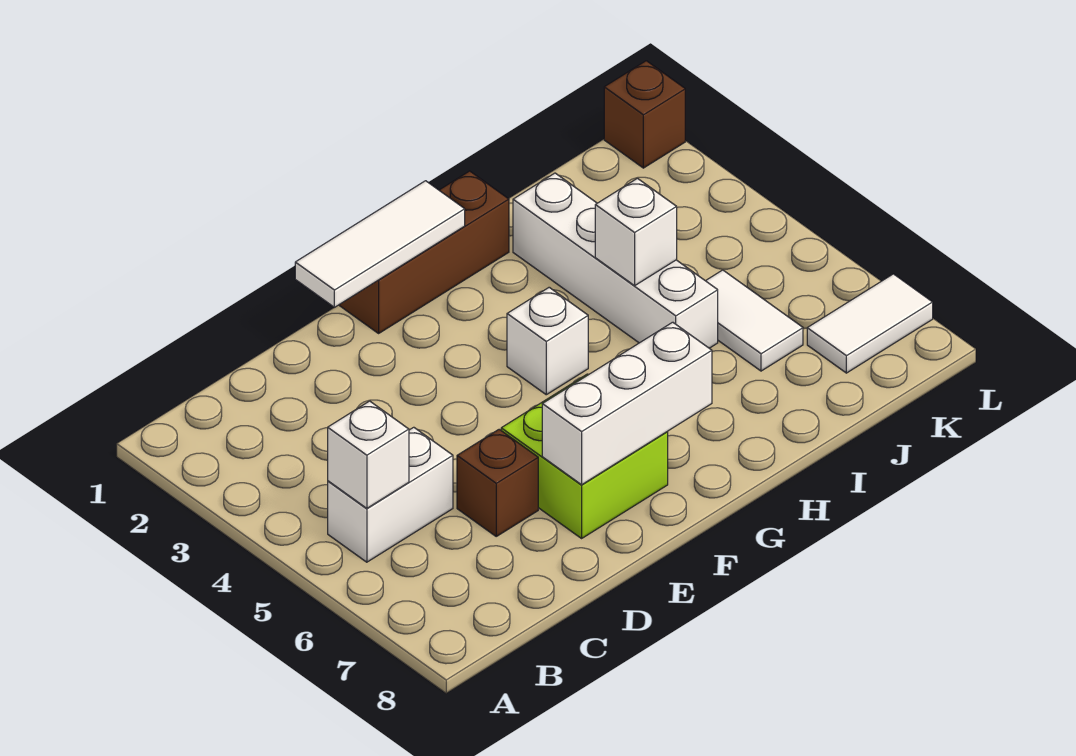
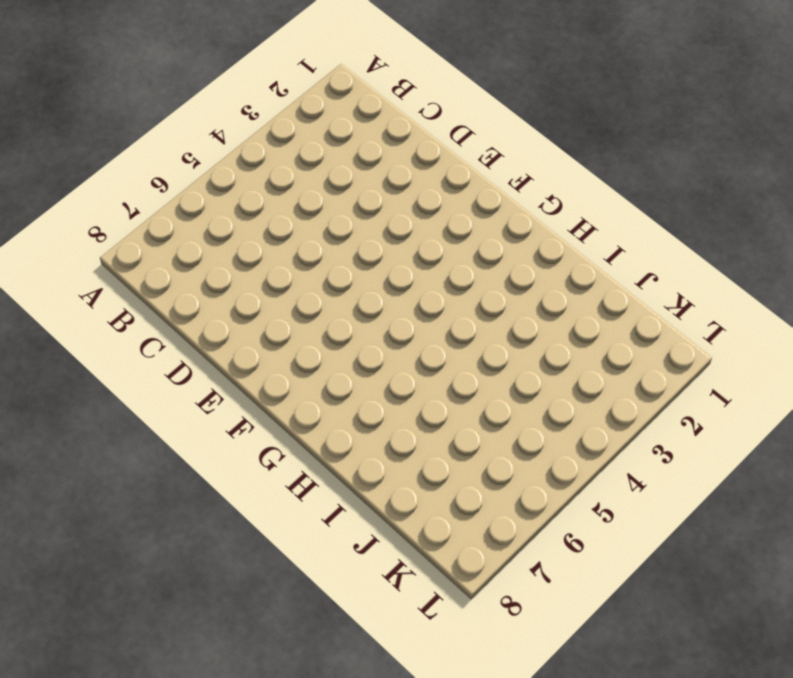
none -> white brick B5:C5 level 1
none -> brown brick D6 level 1
none -> lime brick E6:F7 level 1

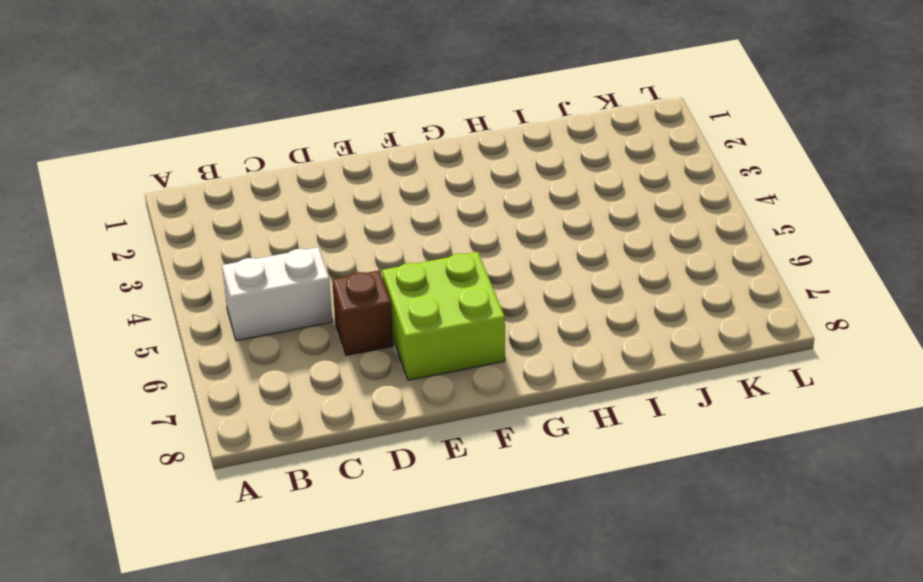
none -> brown brick F1:H1 level 1
none -> white brick G4 level 1
none -> white brick I2:I5 level 1

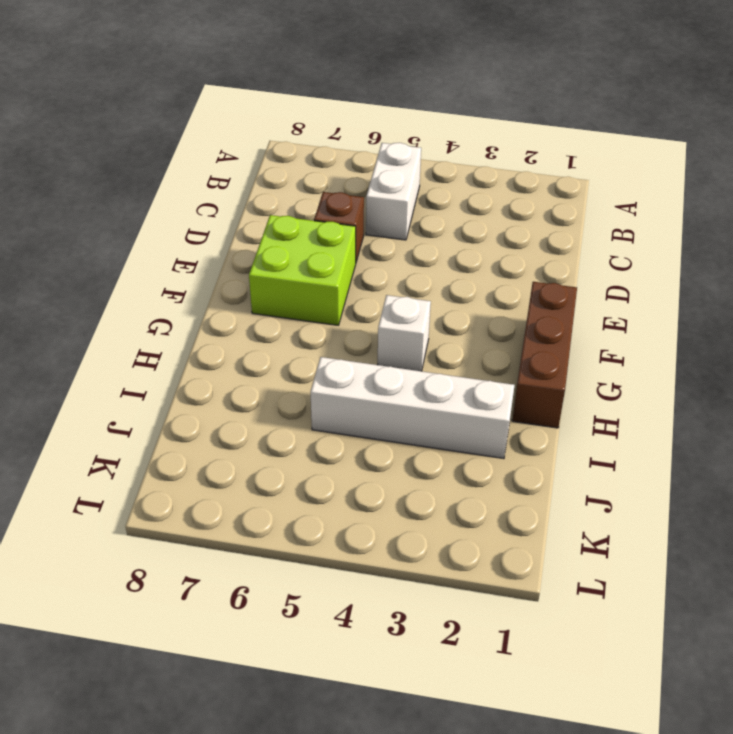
none -> white tile J5:J6 level 1
none -> white tile K7:L7 level 1
none -> brown brick L1 level 1

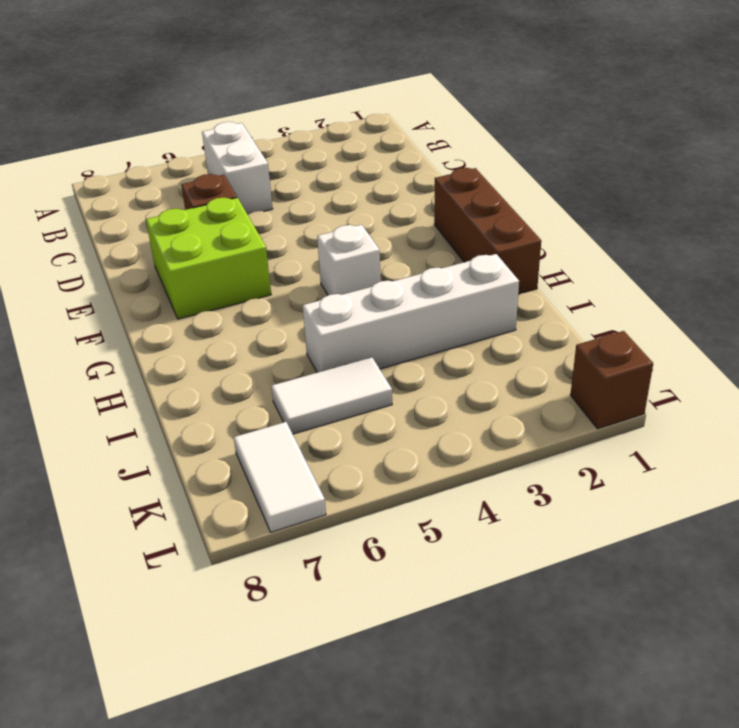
none -> white brick B5 level 2
none -> white tile E1:G1 level 2
none -> white brick E7:G7 level 2

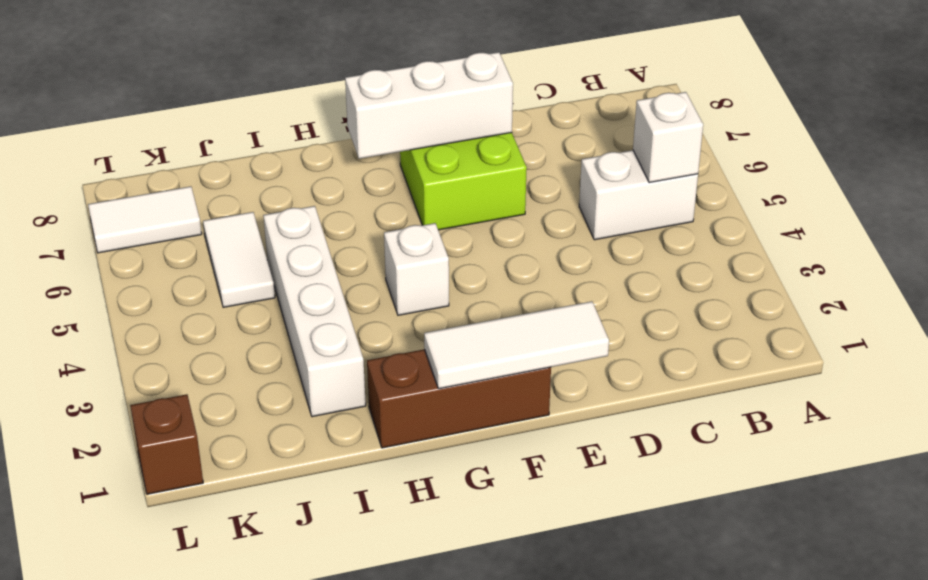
none -> brown brick D6 level 1
none -> white brick I4 level 2

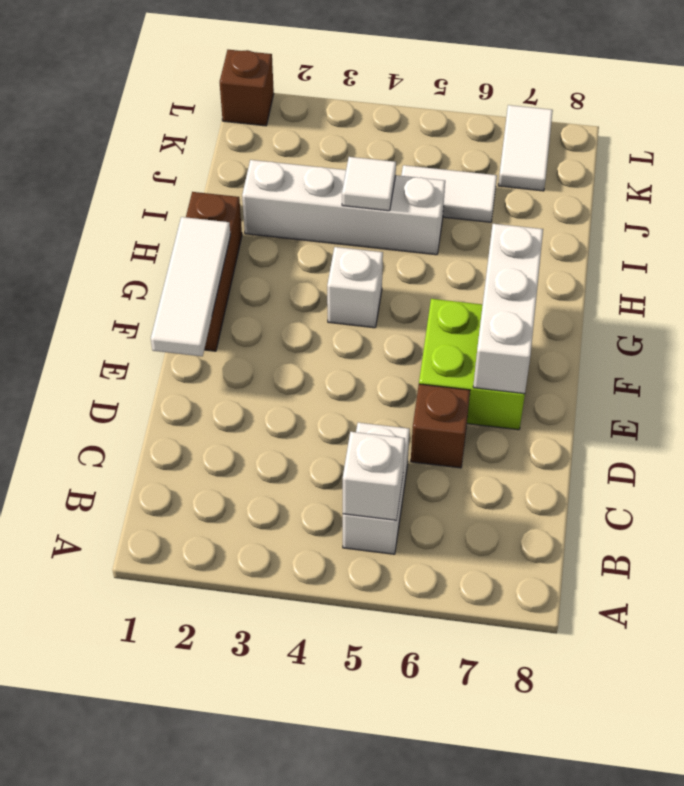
white tile I4 level 2 -> white brick I4 level 2

